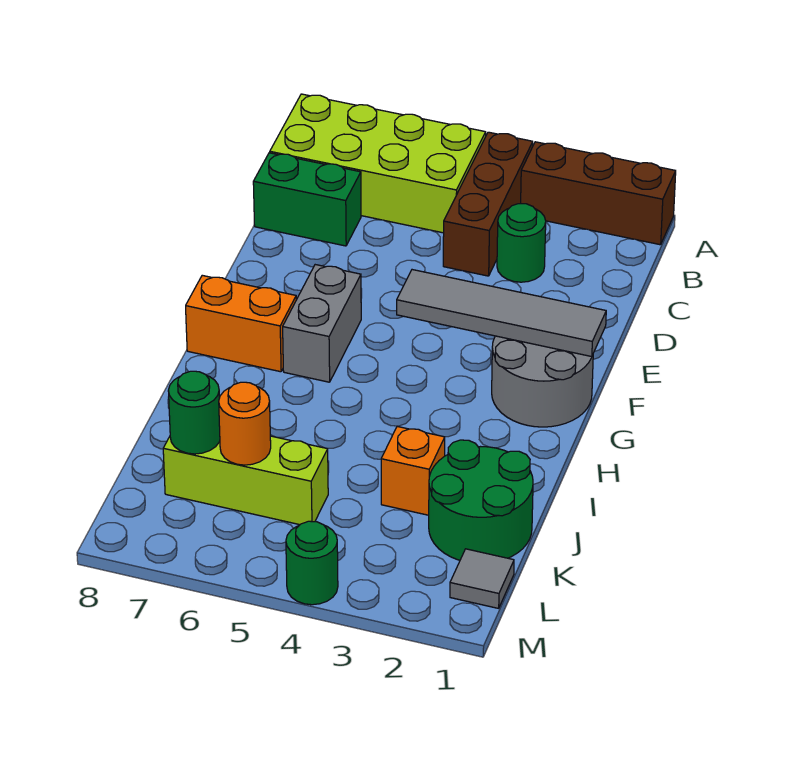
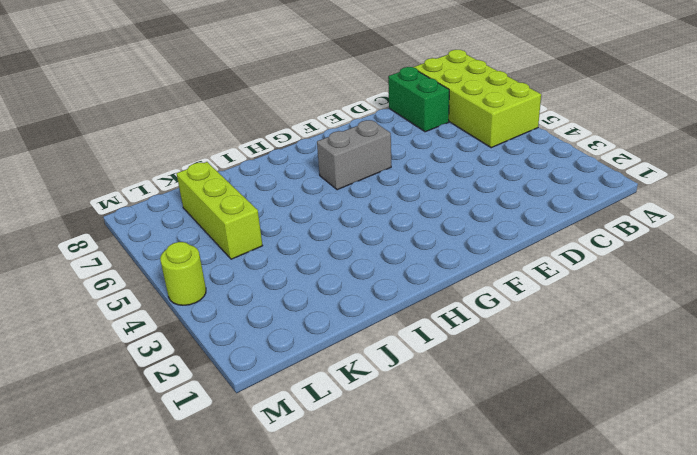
lime round brick M4 level 1 -> green round brick M4 level 1
none -> brown brick A1:A3 level 1
none -> brown brick A4:C4 level 1
none -> green round brick C3 level 1

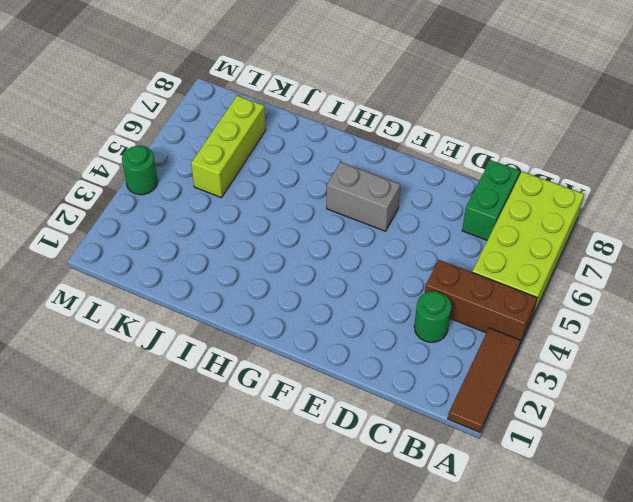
brown tile A1:A3 level 1 -> brown brick A1:A3 level 1
none -> grey round brick F1:G2 level 1
none -> orange brick G7:G8 level 1
none -> green round brick J1:K2 level 1

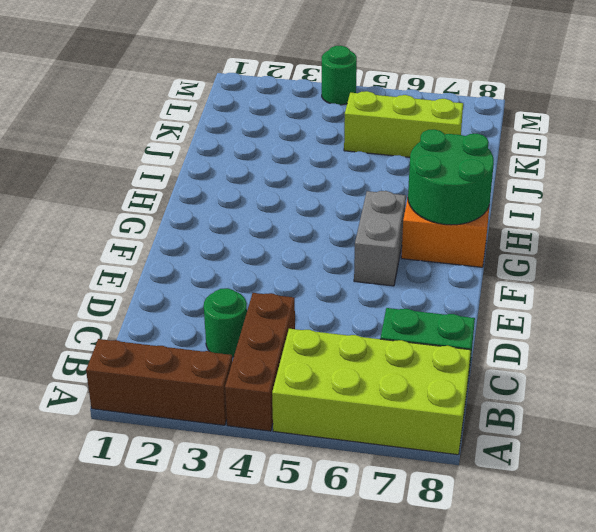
green round brick G7:H8 level 2 -> green round brick J1:K2 level 1
none -> grey round brick F1:G2 level 1
none -> orange brick J3 level 1
none -> grey tile L1 level 1

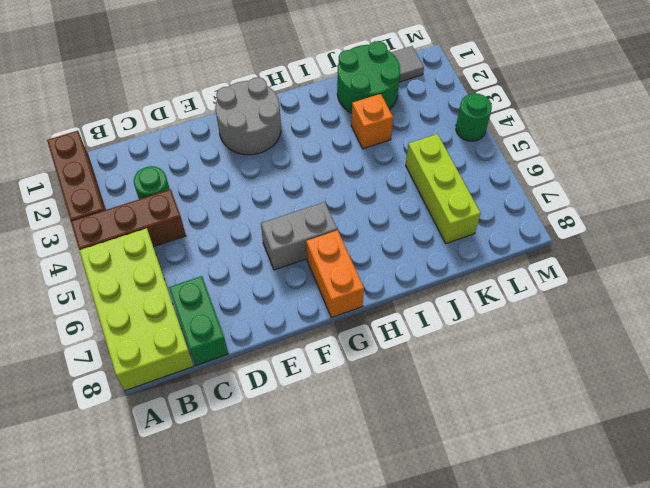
none -> grey tile F1:F4 level 2
none -> orange round brick K6 level 2
none -> green round brick K7 level 2

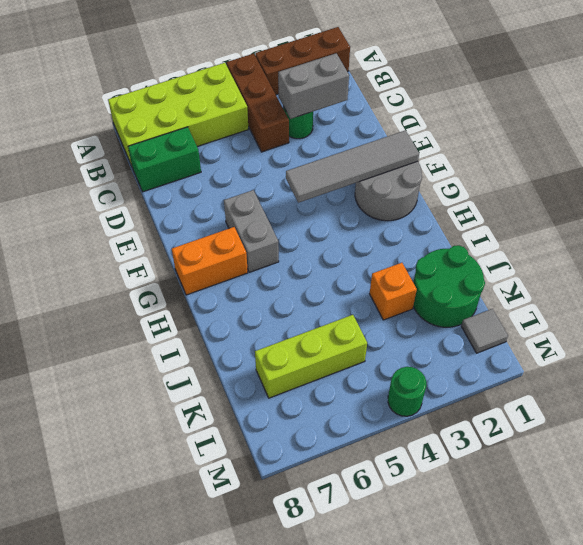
grey brick C2:C3 level 2 -> none
none -> orange round brick K6 level 2
none -> green round brick K7 level 2

